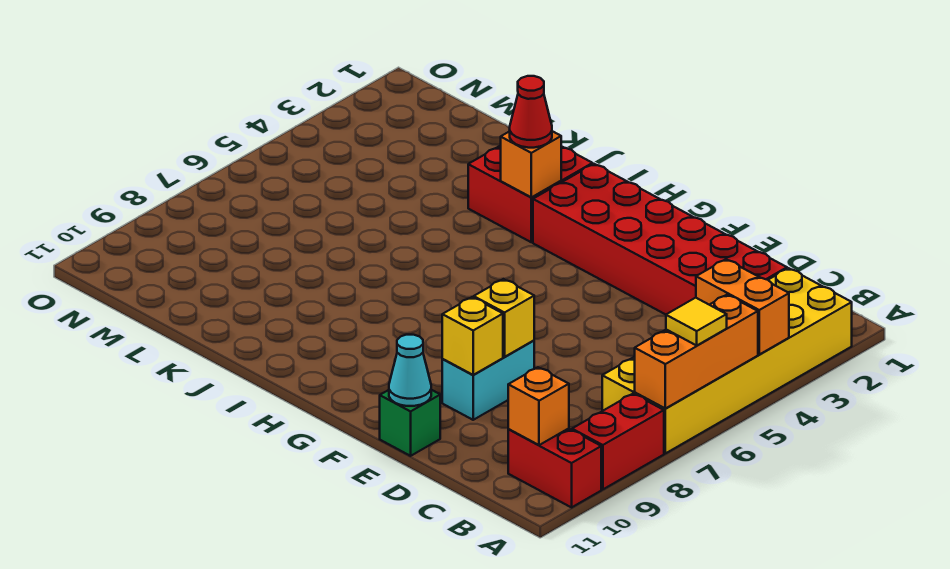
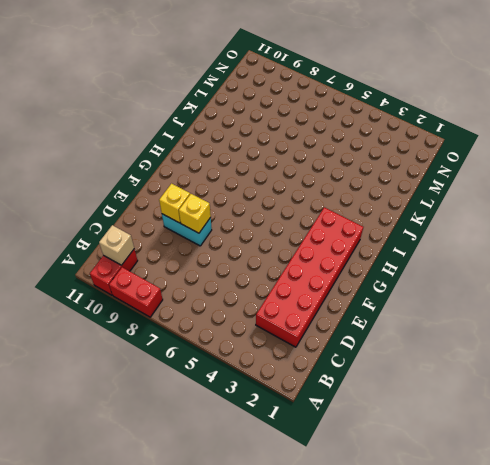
tan brick B10 level 2 -> orange brick B10 level 2
none -> yellow brick A2:B7 level 1
none -> green brick E11 level 1
none -> red brick I2:J3 level 1

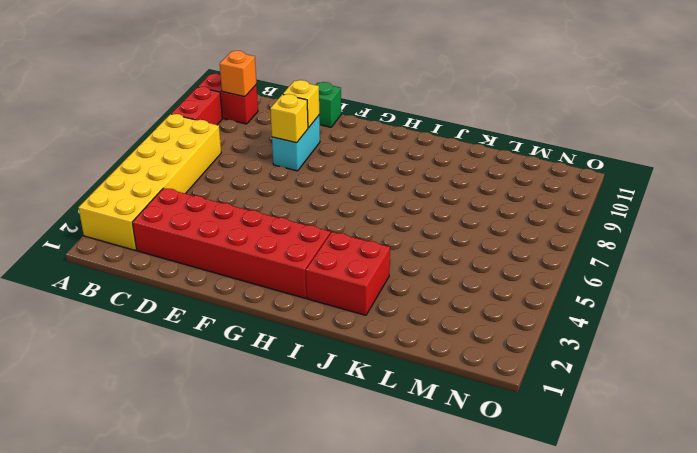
none -> orange brick A4:B4 level 2
none -> orange brick A5:A7 level 2
none -> cyan cone E11 level 2

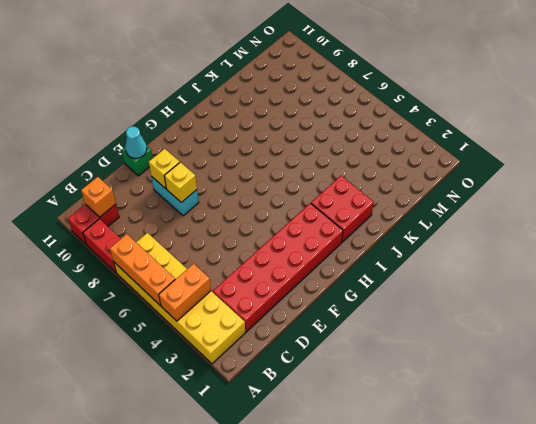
none -> orange brick I3 level 2
none -> yellow tile A6 level 3
none -> red cone I3 level 3

